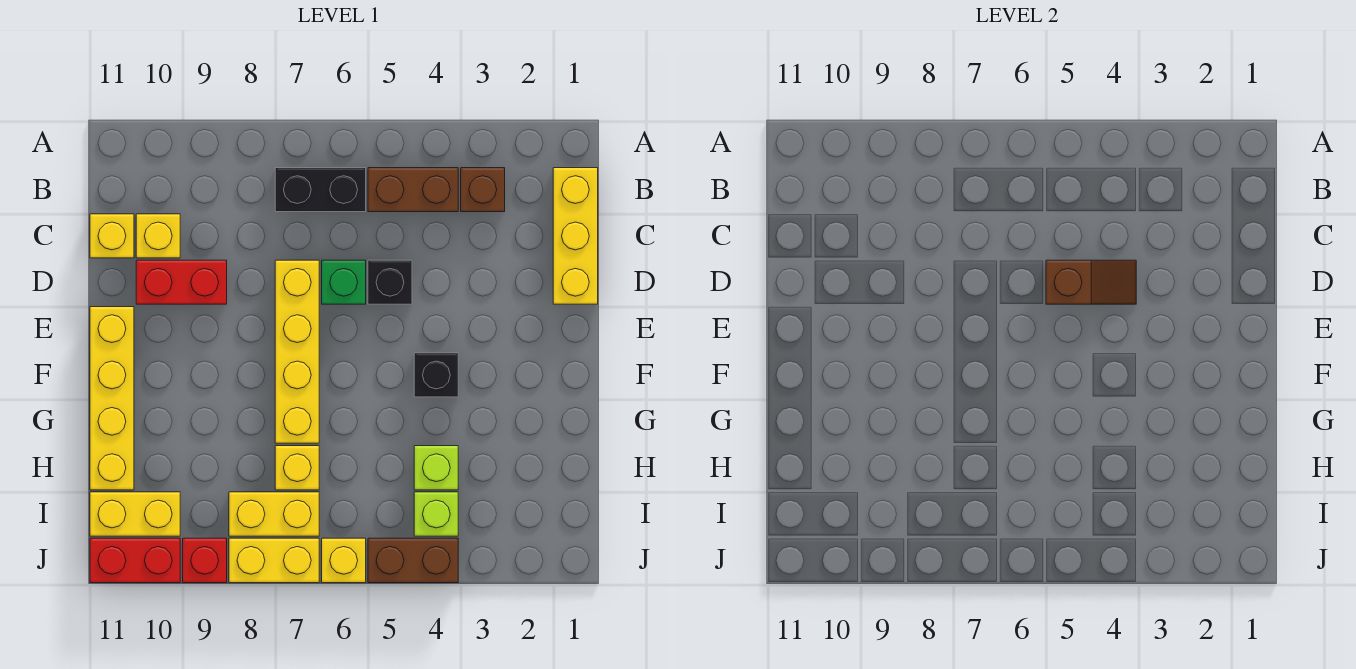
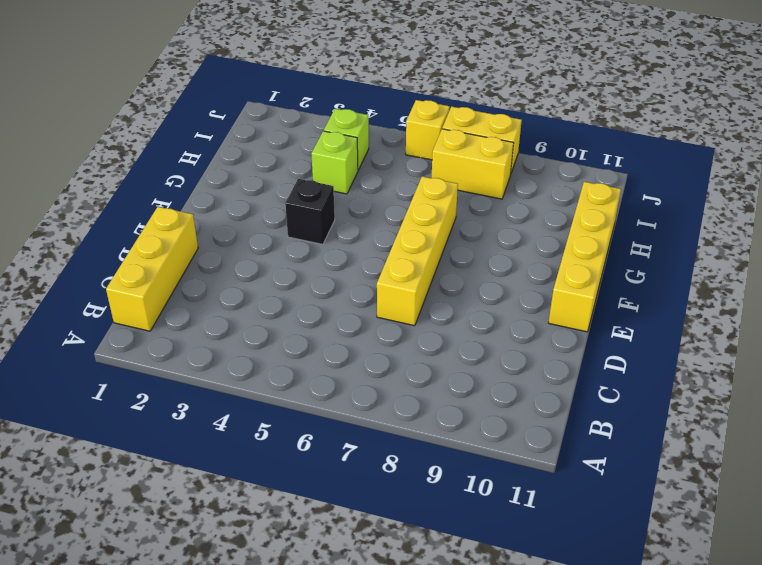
none -> brown brick B3 level 1
none -> brown brick B4:B5 level 1
none -> black brick B6:B7 level 1

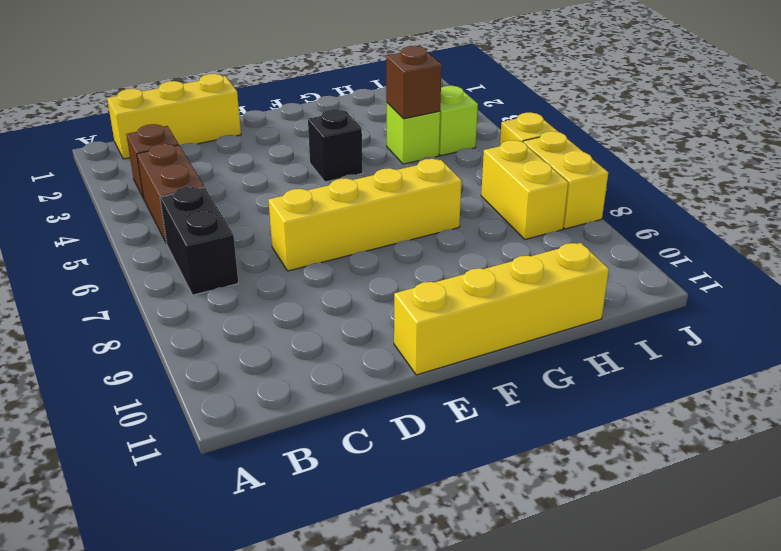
brown brick H4 level 2 -> none
none -> yellow brick C10 level 1
none -> yellow brick C11 level 1
none -> black brick D5 level 1

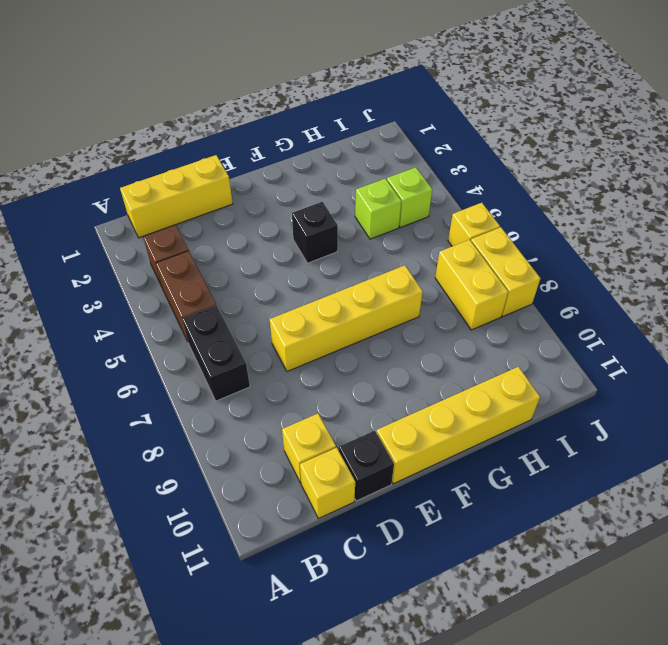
black brick D11 level 1 -> black brick D5 level 1
none -> green brick D6 level 1
none -> red brick D9:D10 level 1
none -> yellow brick H7 level 1

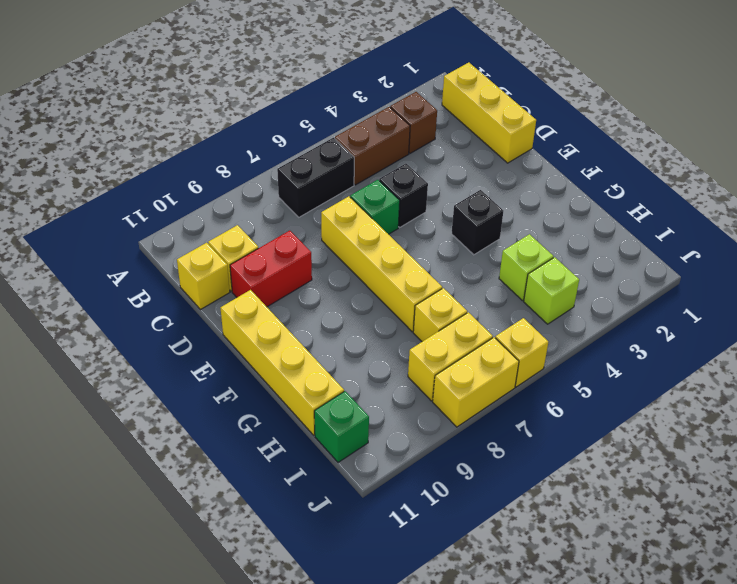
green brick I11 level 1 -> yellow brick I10:I11 level 1
none -> brown brick J4:J5 level 1
none -> red brick J9 level 1
none -> red brick J10:J11 level 1

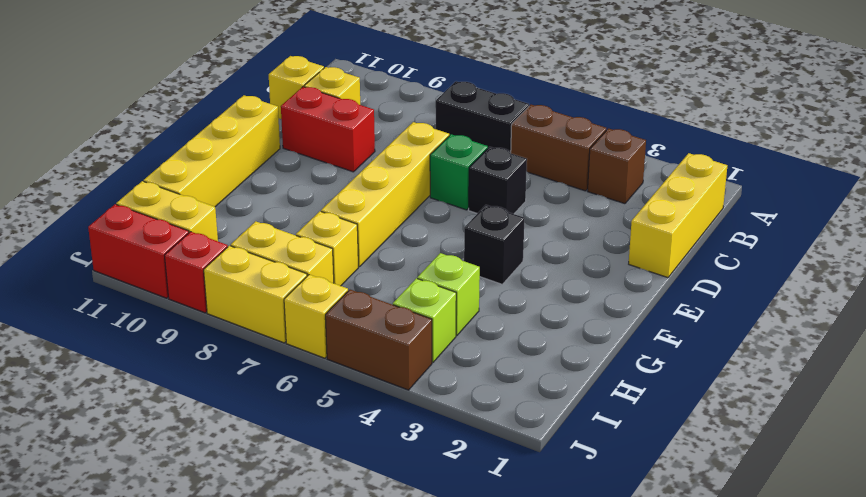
none -> brown slope D4:D5 level 2 top 5

